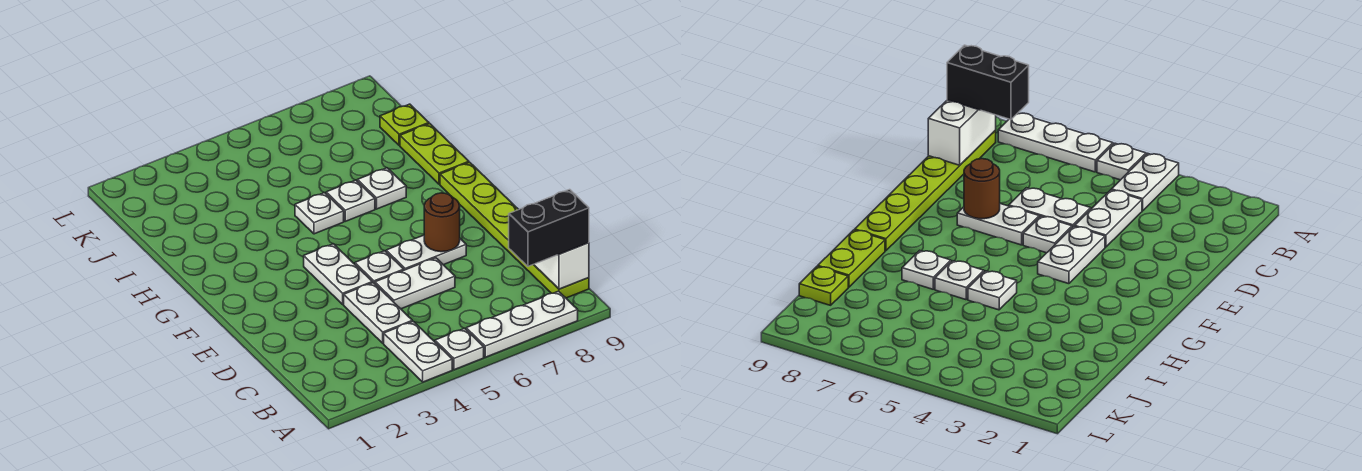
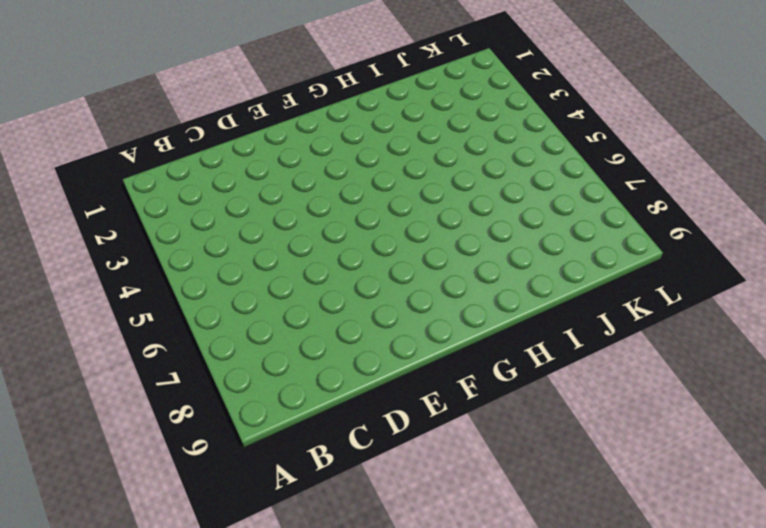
none -> white plate A4:B4 level 1
none -> white plate A5 level 1
none -> white plate A6:A8 level 1

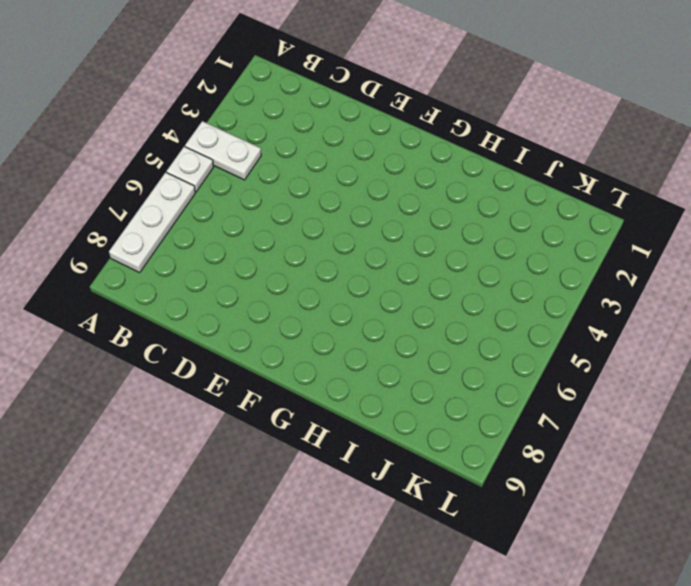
none -> lime plate B9:G9 level 1
none -> white plate C4:D4 level 1
none -> white plate D5:D6 level 1

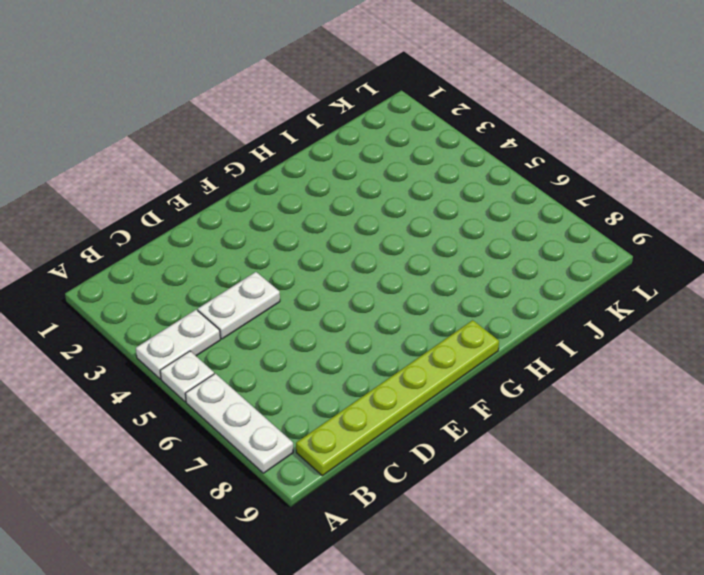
none -> white plate D5:D6 level 1
none -> white plate E4:F4 level 1
none -> white plate E5 level 1

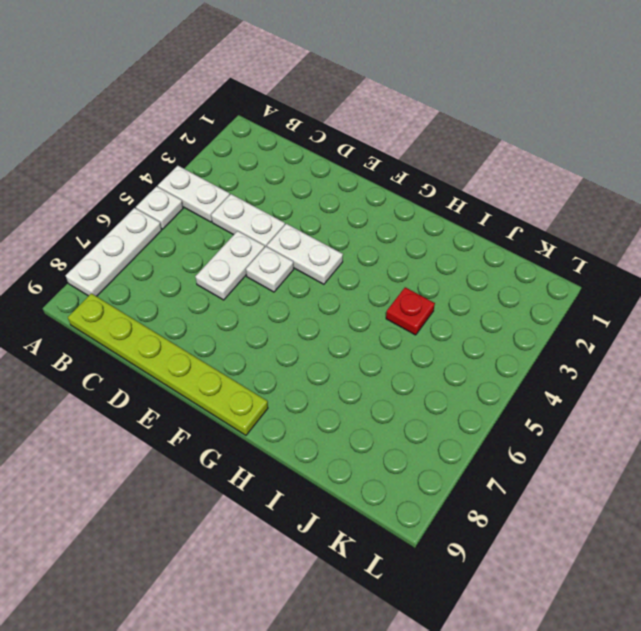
red plate I4 level 1 -> none
none -> white plate E6:E7 level 1
none -> white plate H5 level 1
none -> white plate H6 level 1

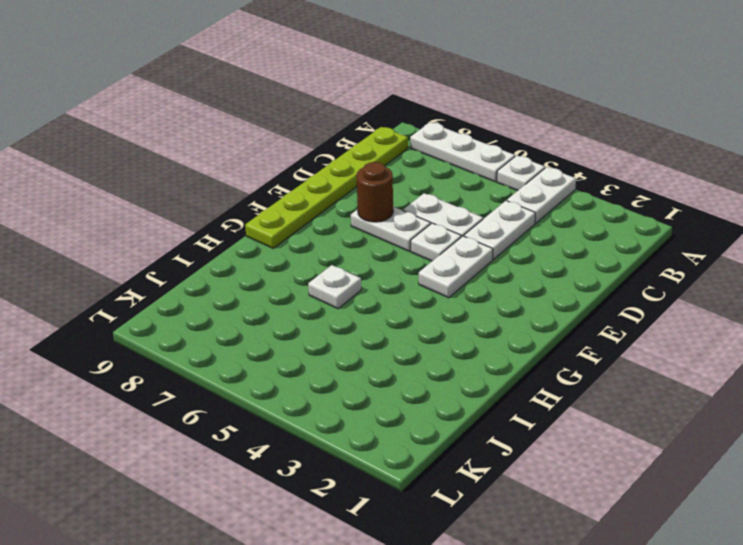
none -> white plate H5 level 1
none -> white plate H7 level 1
none -> lime plate H9:I9 level 1

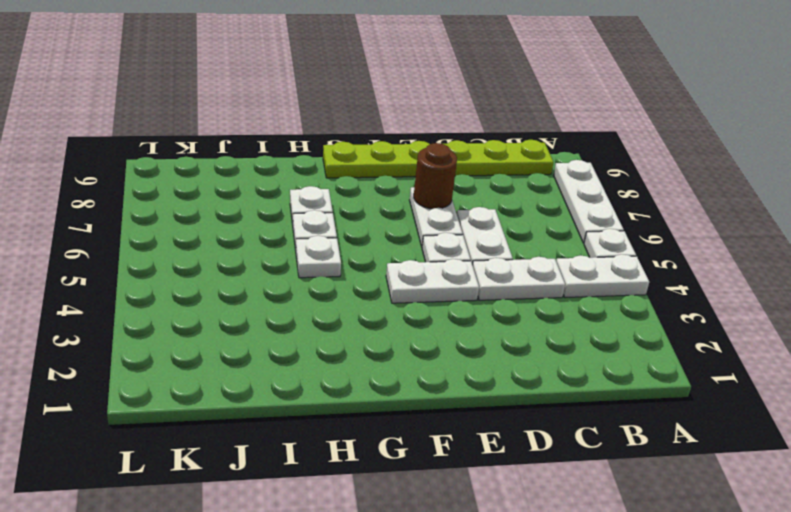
none -> lime plate H9:I9 level 1
none -> lime plate J9 level 1
none -> white brick B9:C9 level 2

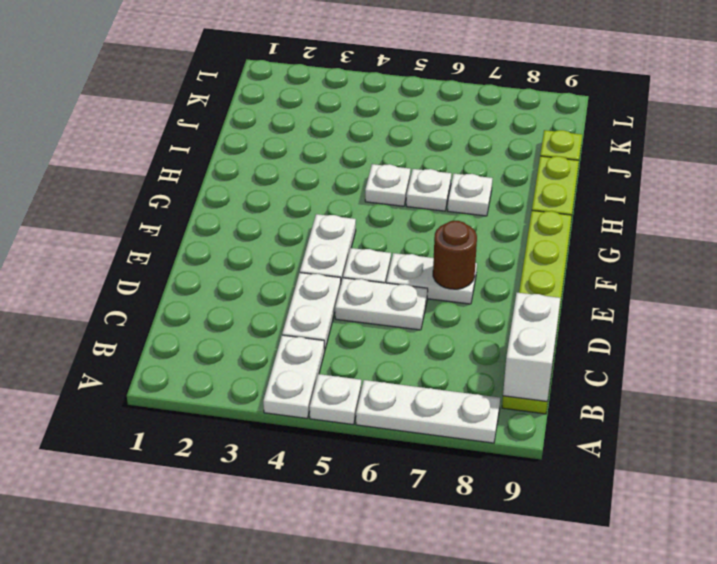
none -> black brick B8:B9 level 3

